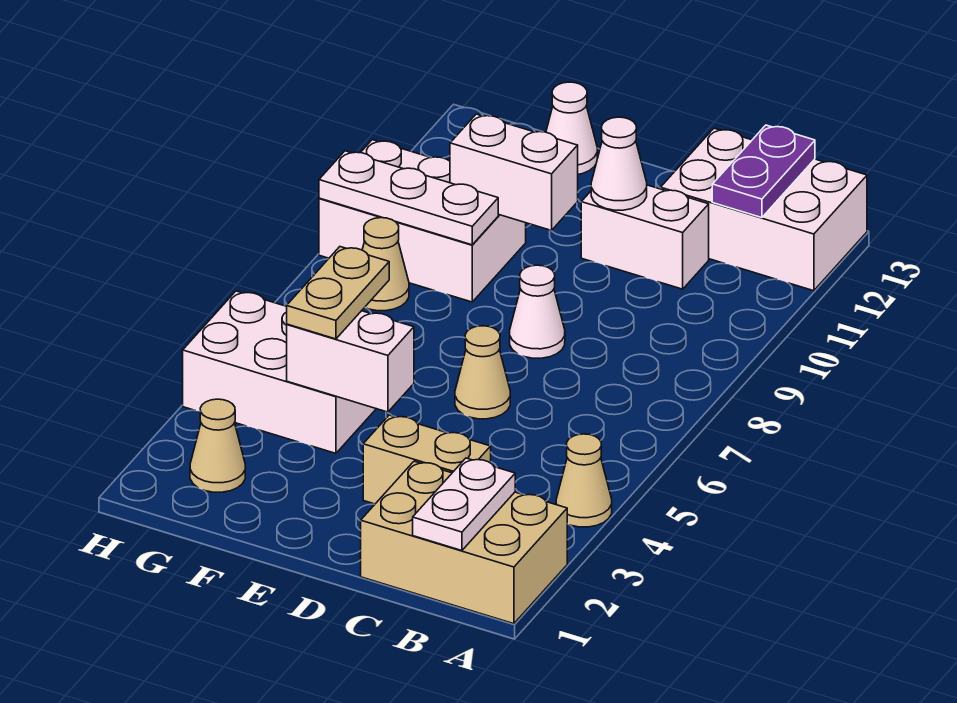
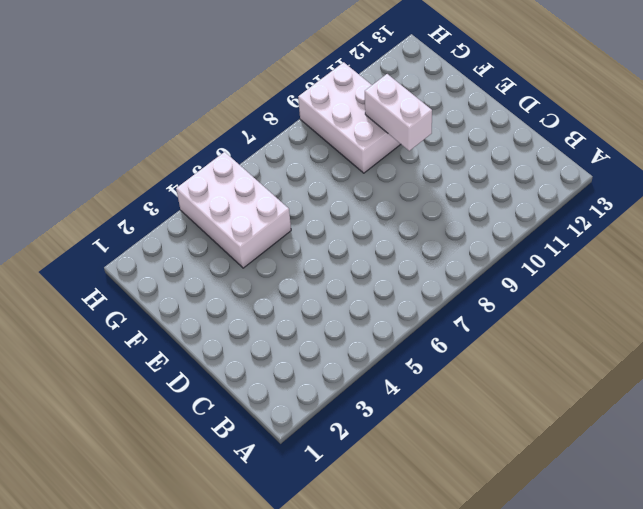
none -> tan brick A1:C2 level 1
none -> tan cone A4 level 1
none -> white brick A12:C13 level 1

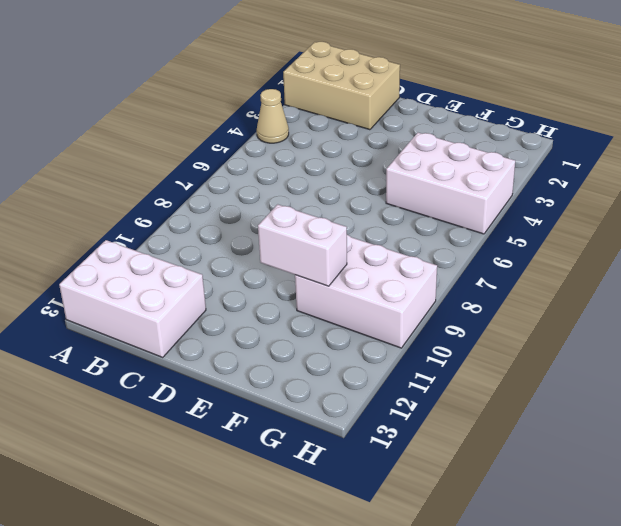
none -> tan brick C3:D3 level 1
none -> white brick C11:D11 level 1
none -> tan cone D6 level 1

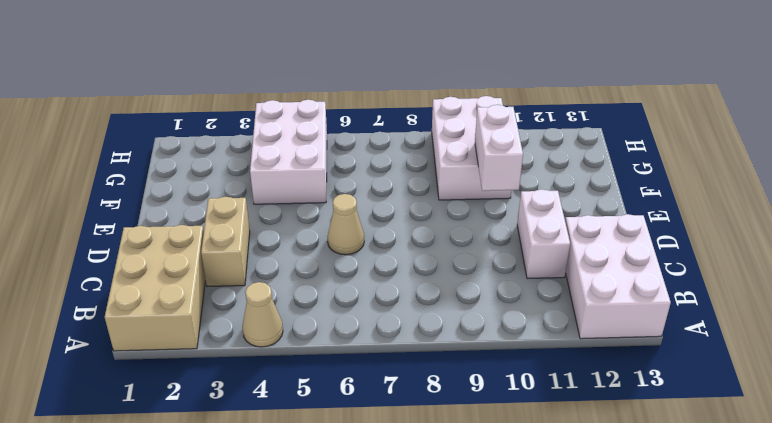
none -> white cone D8 level 1
none -> white cone F13 level 1
none -> tan cone G2 level 1

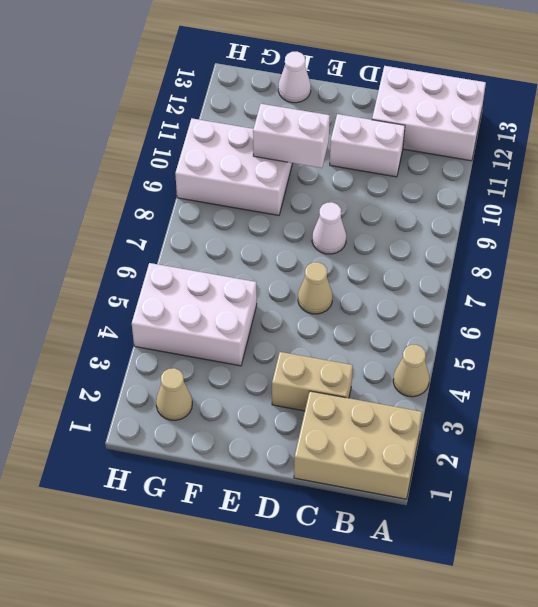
none -> tan cone G8 level 1
none -> white plate B1:B2 level 2
none -> purple plate B12:B13 level 2

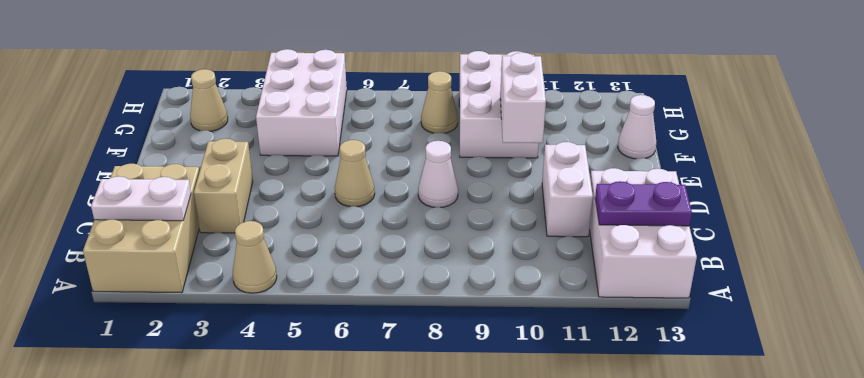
none -> white cone D11 level 2
none -> white brick E4:F4 level 2
none -> white plate F9:H9 level 2

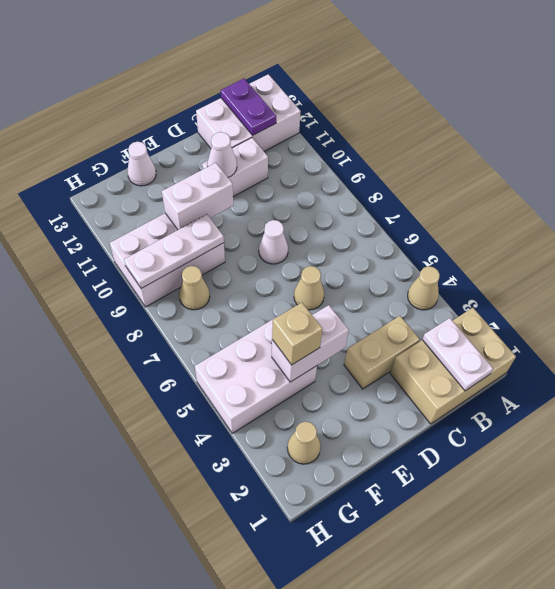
tan brick F4 level 3 -> tan plate F4:F5 level 3

